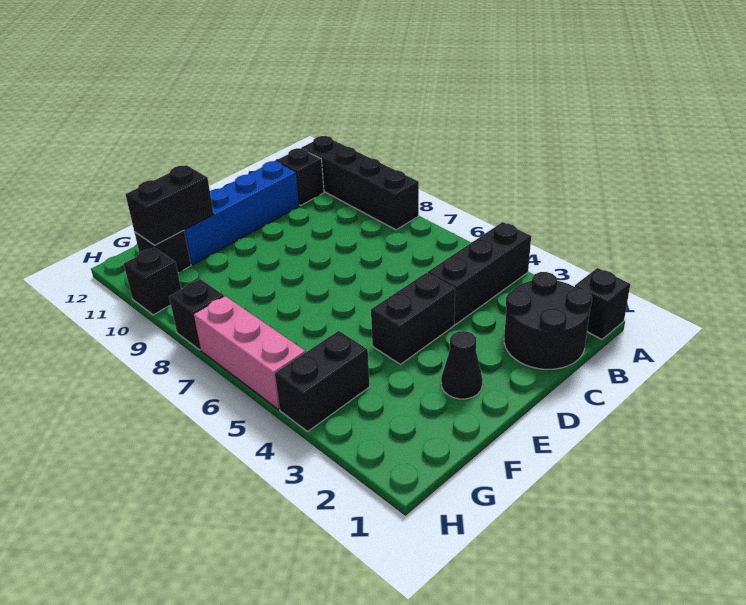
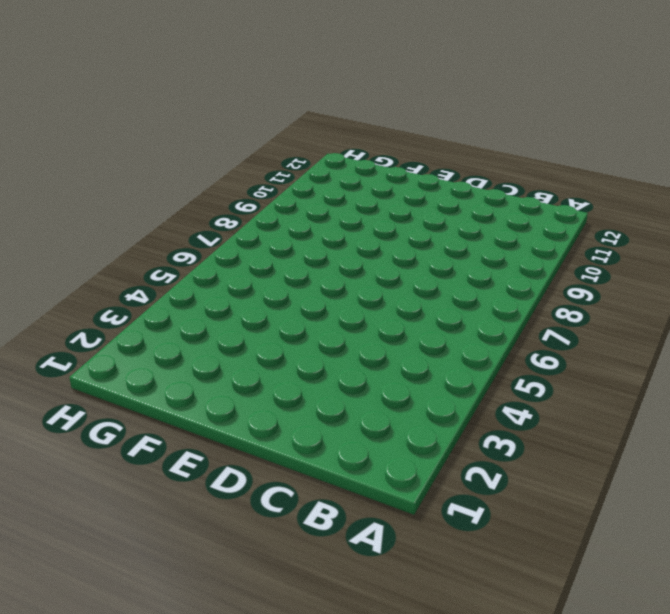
none -> black brick A1 level 1
none -> black brick A4:C4 level 1
none -> black brick A8:A11 level 1

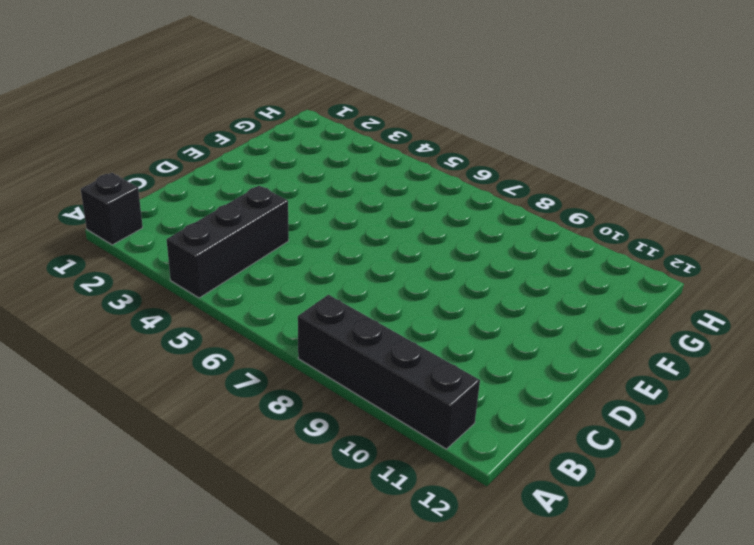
none -> black round brick B1:C2 level 1
none -> black brick B11 level 1
none -> blue brick C11:F11 level 1

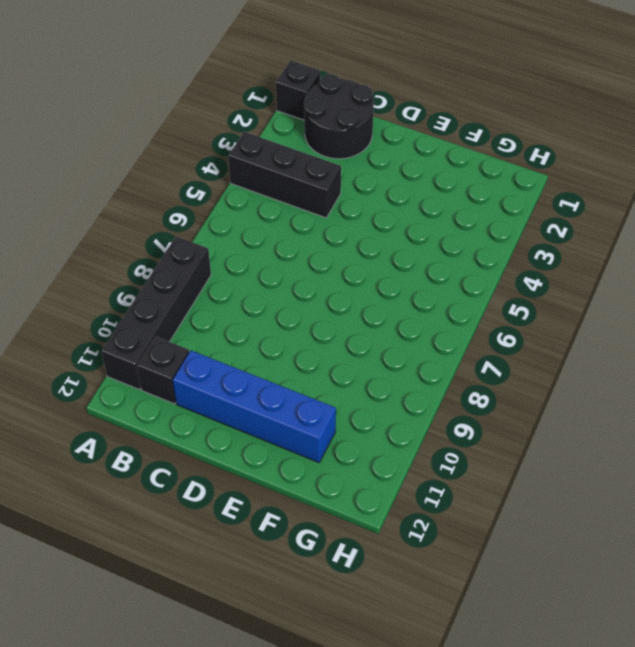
none -> black brick D4:E4 level 1
none -> black cone E2 level 1
none -> black brick G4:H4 level 1

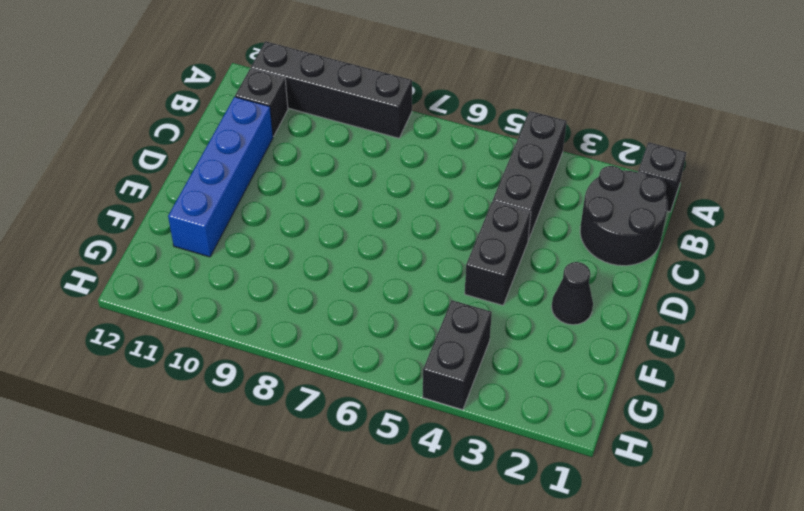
none -> black brick G11 level 1
none -> pink brick H5:H7 level 1
none -> black brick H8 level 1

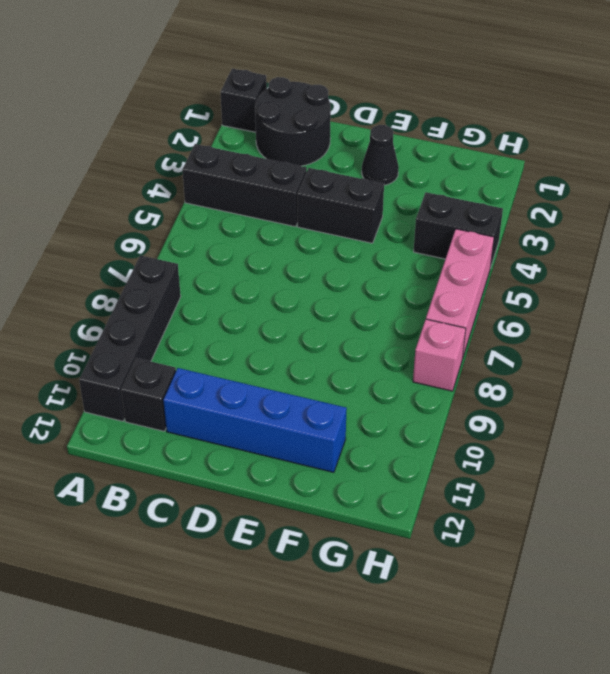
pink brick H8 level 1 -> black brick H8 level 1
none -> black brick G11 level 1
none -> black brick H10 level 1
none -> black brick F11:G11 level 2

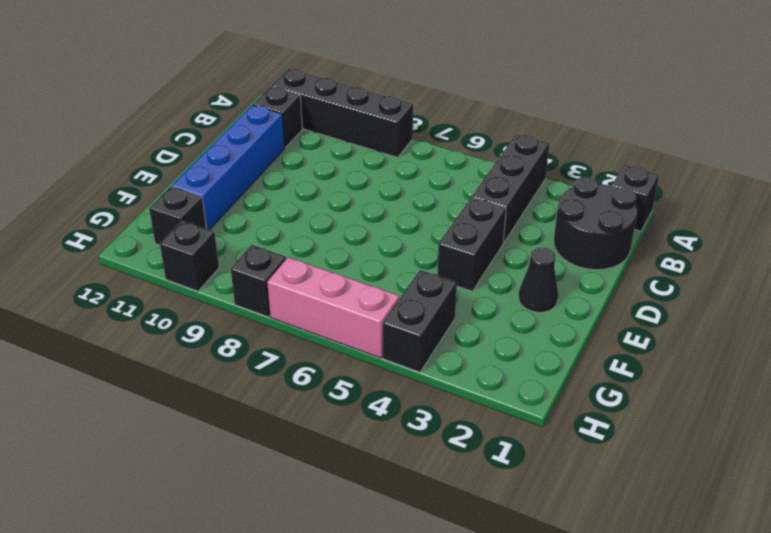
none -> black brick F11:G11 level 2

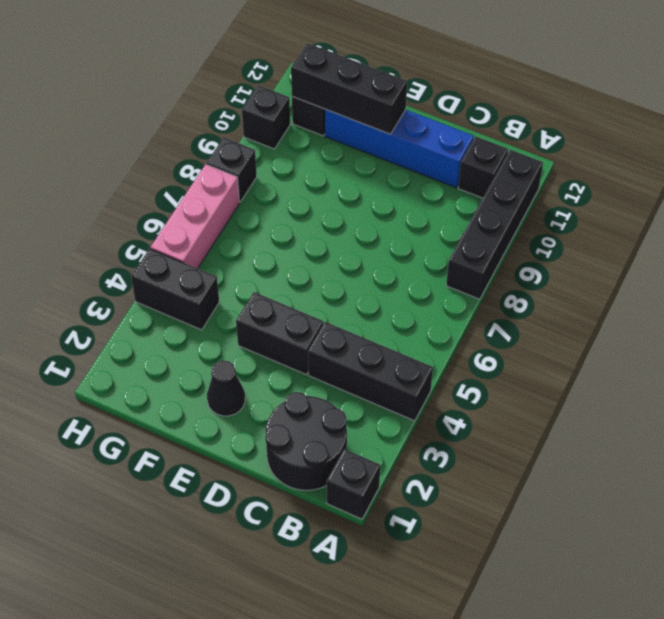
black brick E11:G11 level 2 -> black brick F11:G11 level 2

